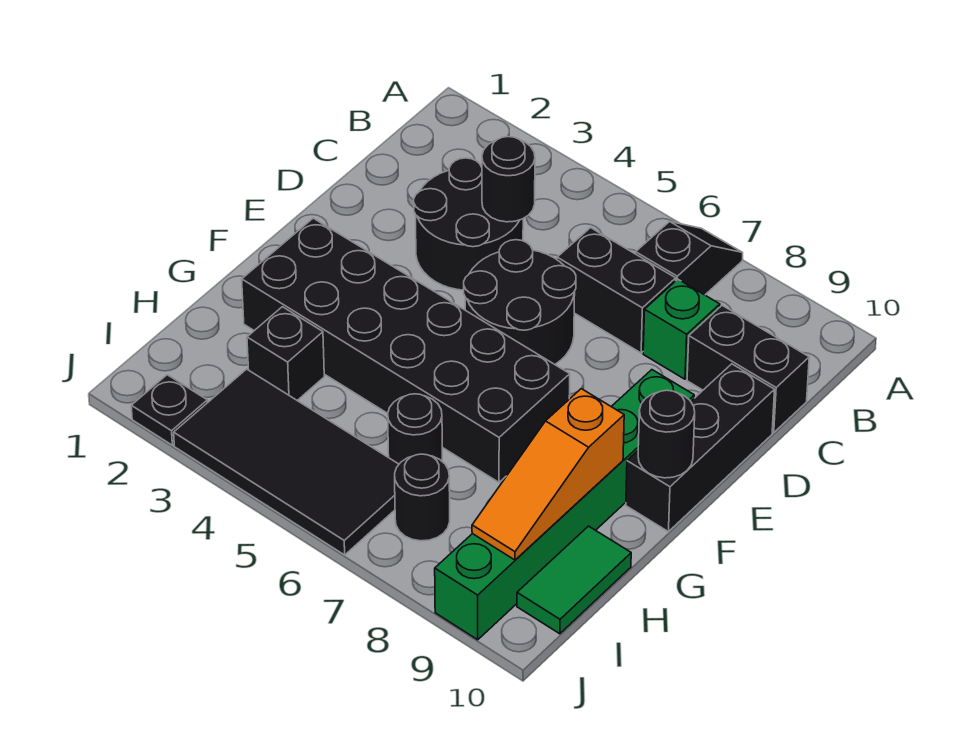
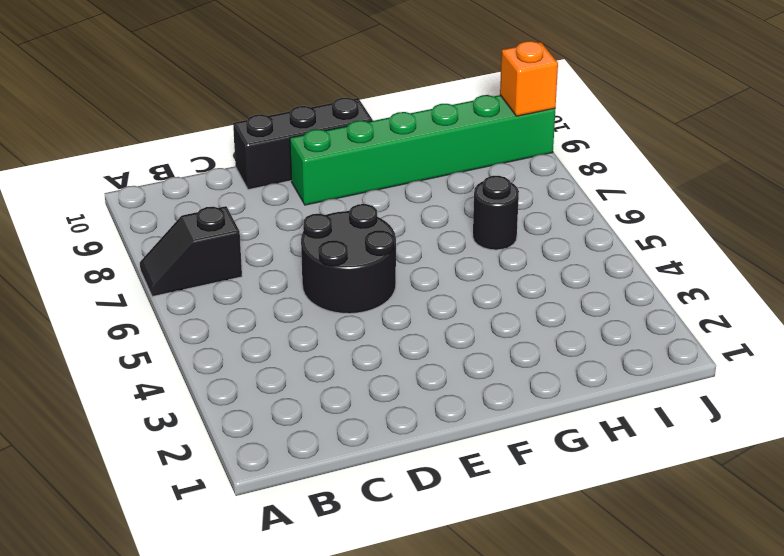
orange brick J9 level 2 -> none
none -> black round brick C3:D4 level 1
none -> black brick C6:C7 level 1
none -> green brick C8 level 1

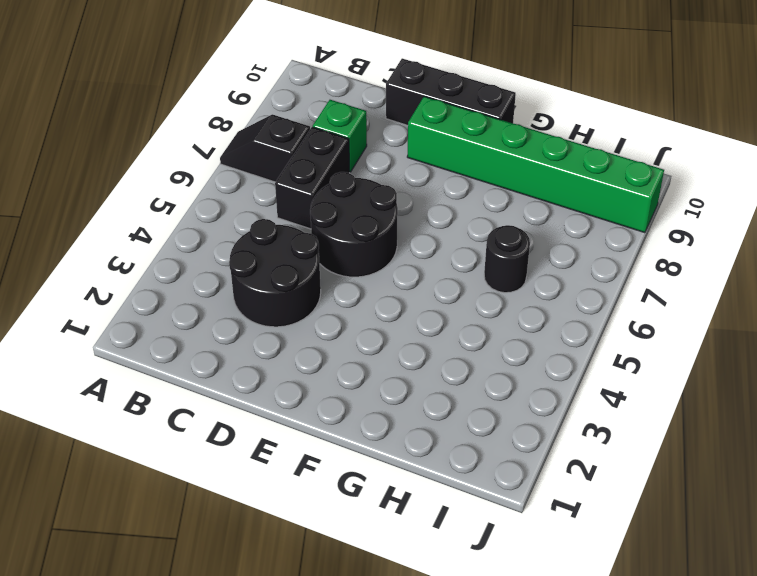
none -> black brick C9:C10 level 1
none -> black brick F2:G7 level 1
none -> black brick H3 level 1

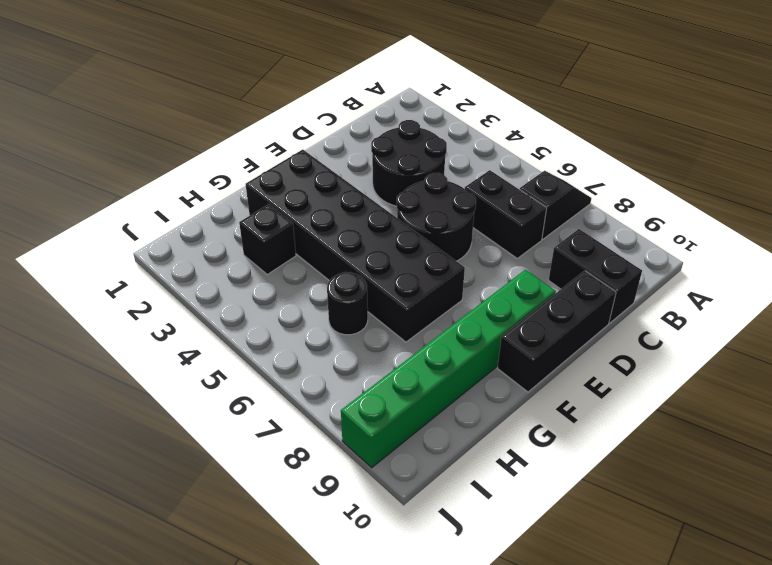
none -> green brick C8 level 1
none -> green tile H10:I10 level 1
none -> black tile I3:J6 level 1

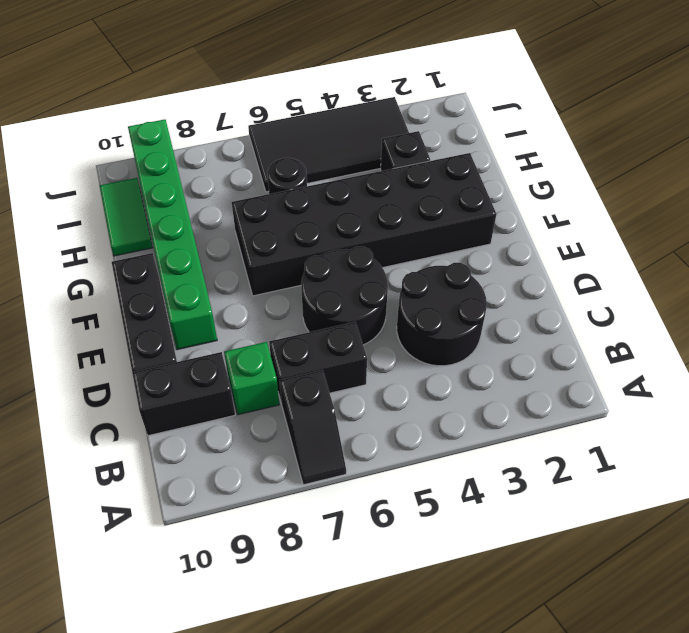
none -> black round brick I7 level 1
none -> black plate J2 level 1
none -> black round brick C4 level 2

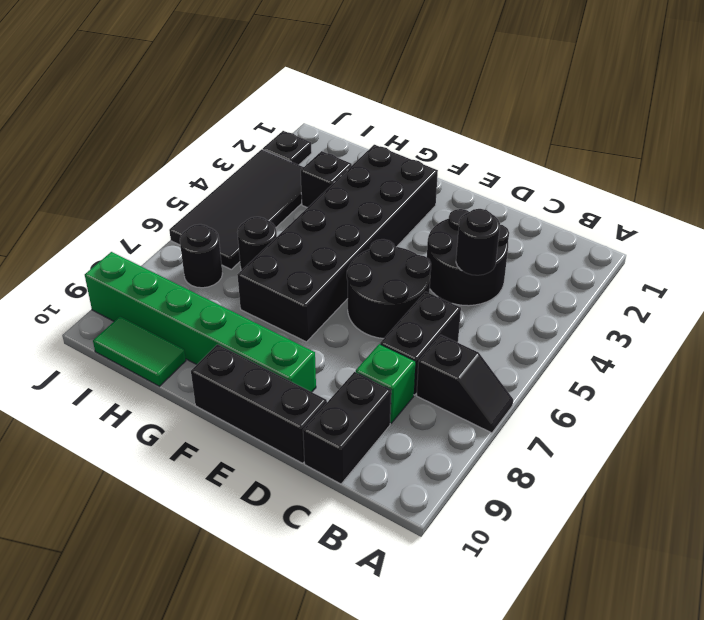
none -> black round brick F10 level 2
none -> orange slope G9:I9 level 2 top G

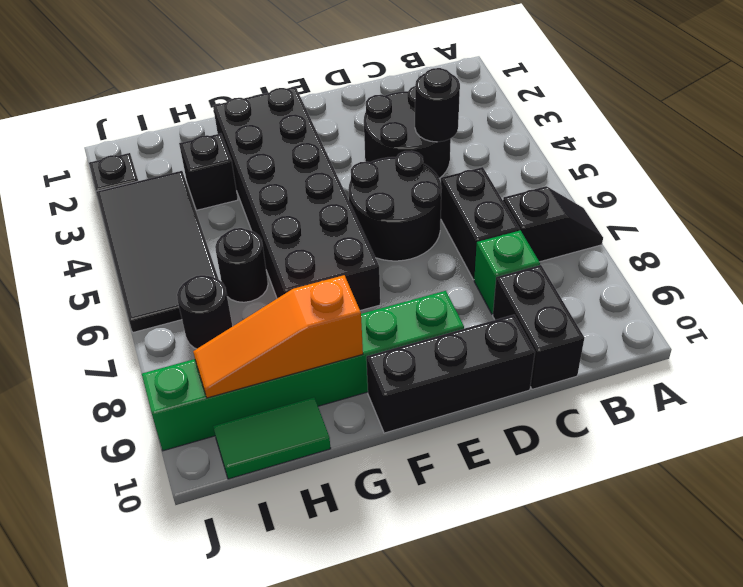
none -> black round brick F10 level 2

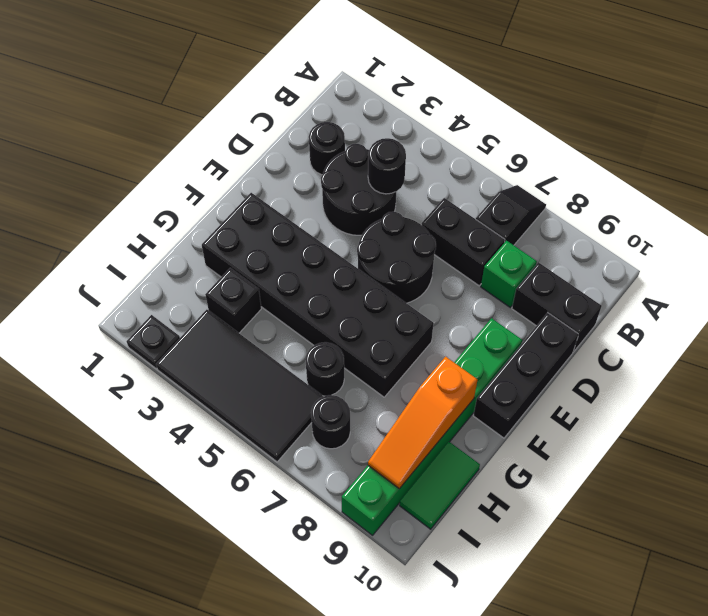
black round brick C2 level 1 -> black round brick F10 level 2

